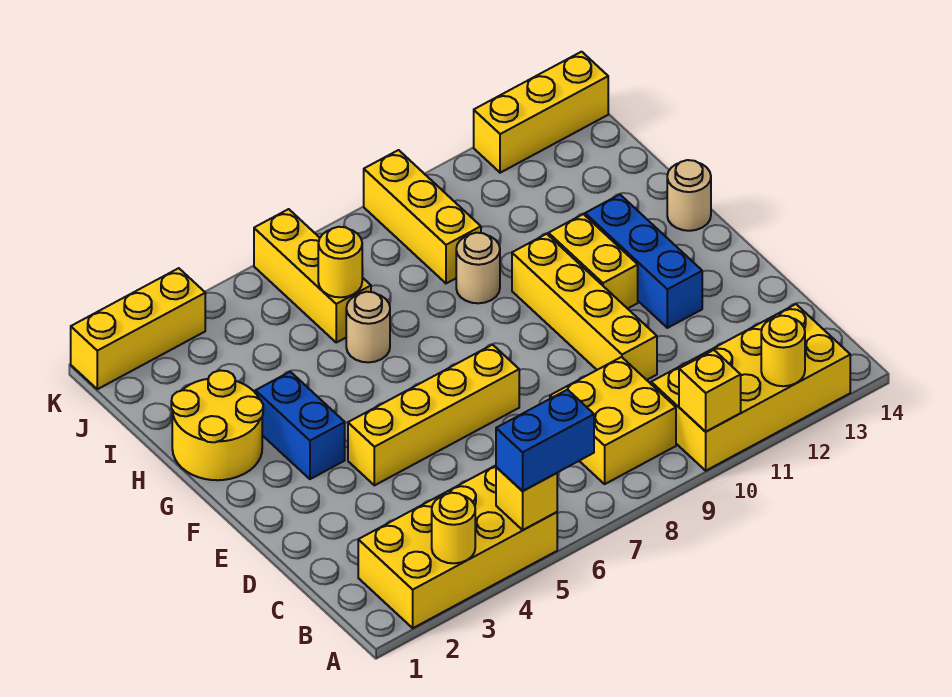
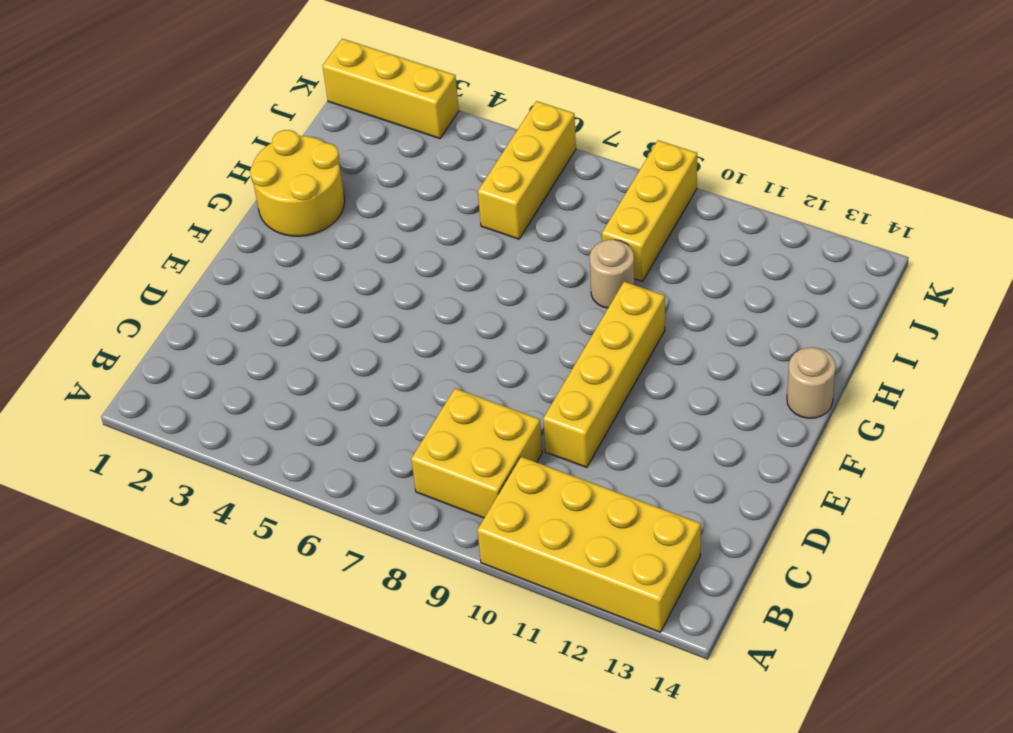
none -> yellow brick A2:B5 level 1
none -> yellow brick E4:E7 level 1
none -> blue brick E12:G12 level 1

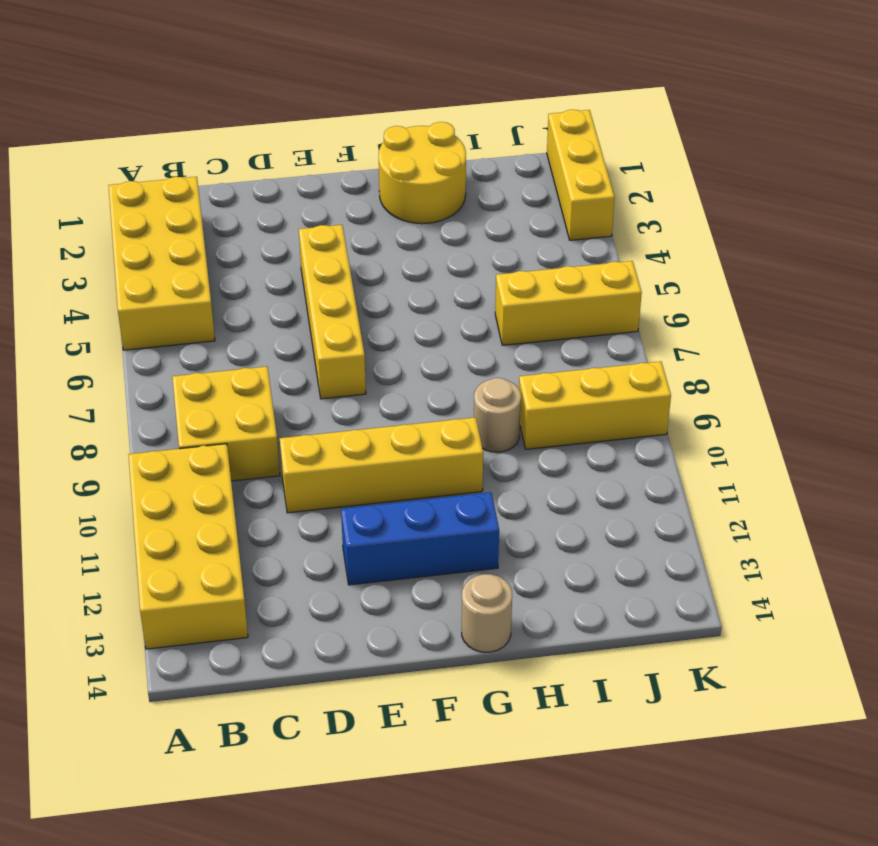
none -> blue brick F3:G3 level 1
none -> yellow brick F11:G11 level 1
none -> tan round brick H6 level 1

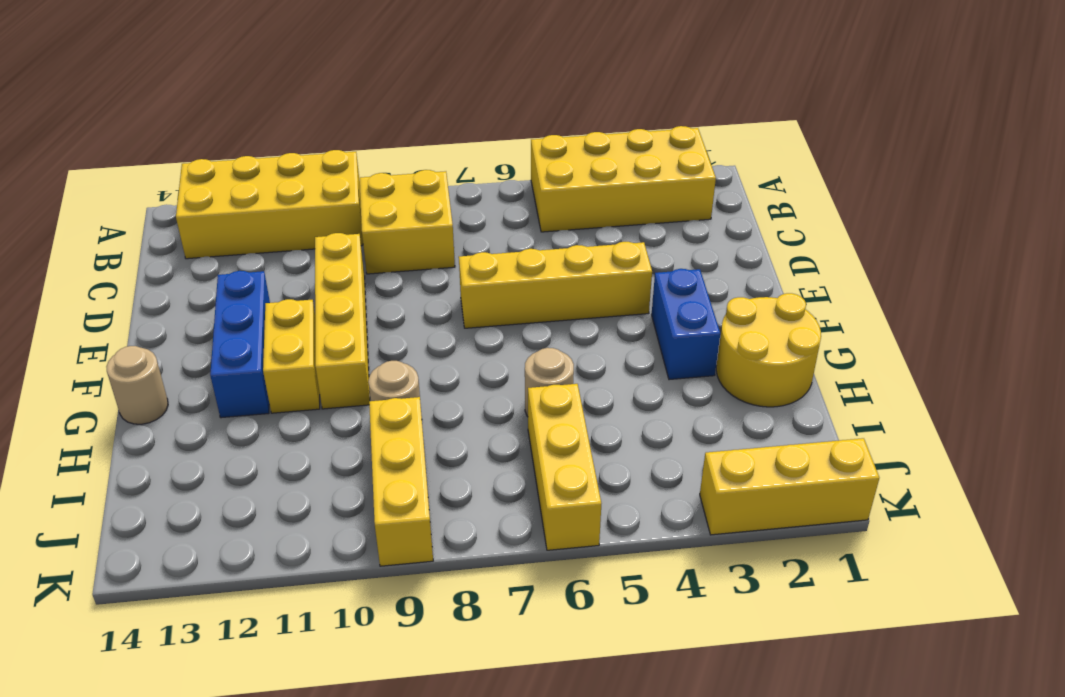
none -> yellow brick K12:K14 level 1
none -> yellow round brick A3 level 2
none -> yellow brick A5 level 2

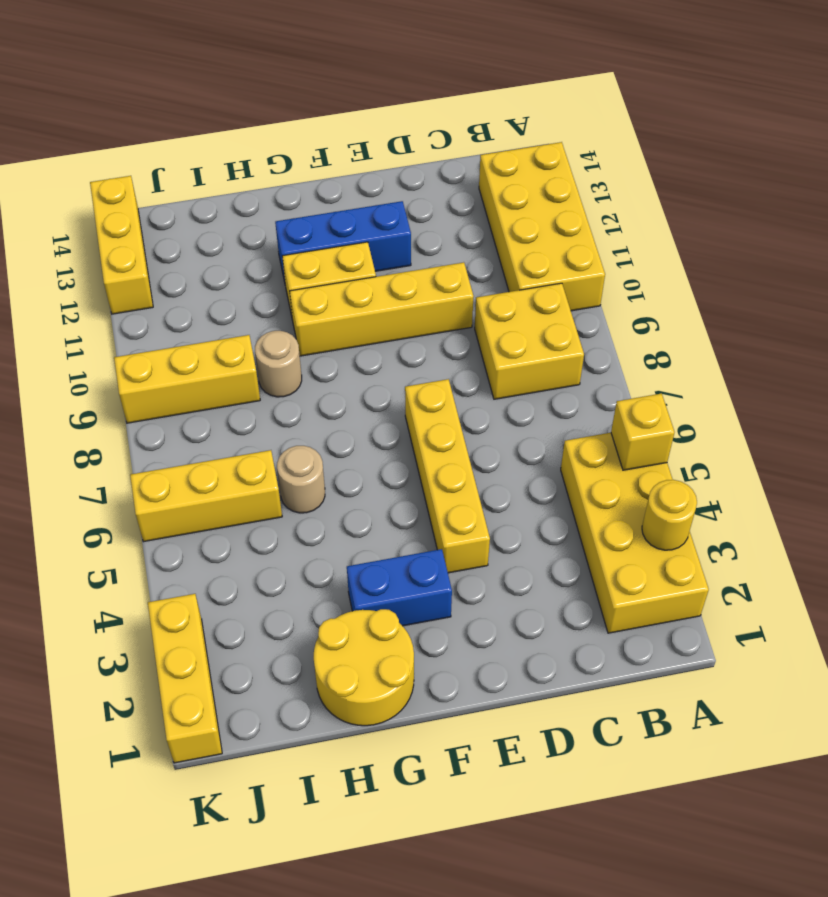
none -> tan round brick G14 level 1
none -> yellow brick A10 level 2
none -> yellow round brick A12 level 2

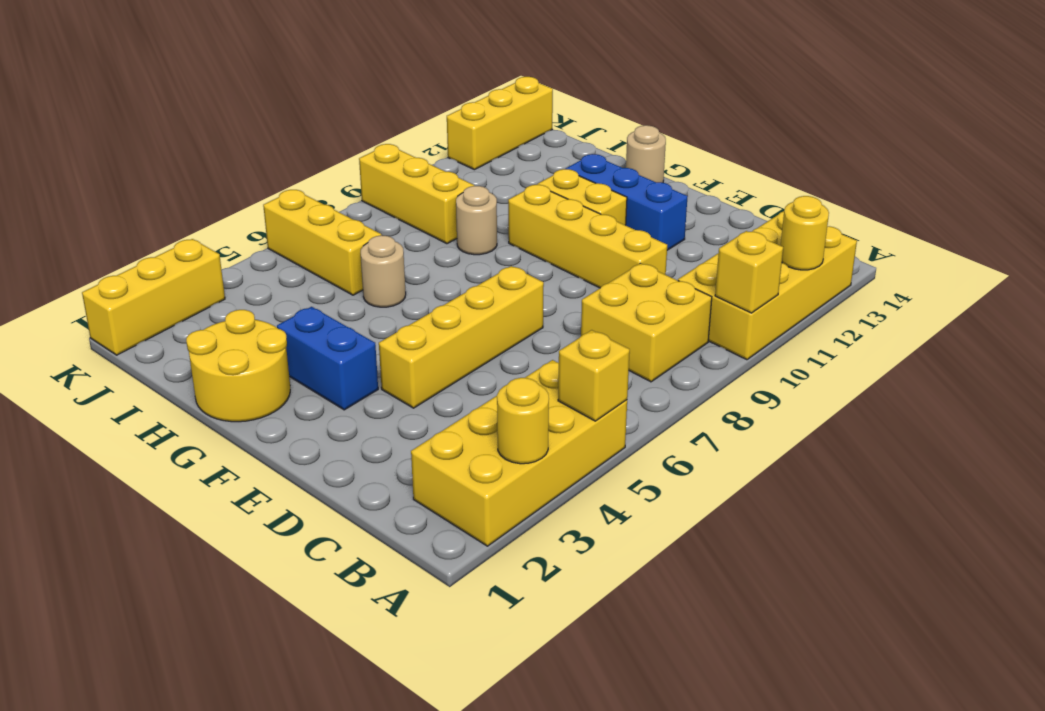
none -> yellow round brick I6 level 2
none -> blue brick A5:A6 level 3

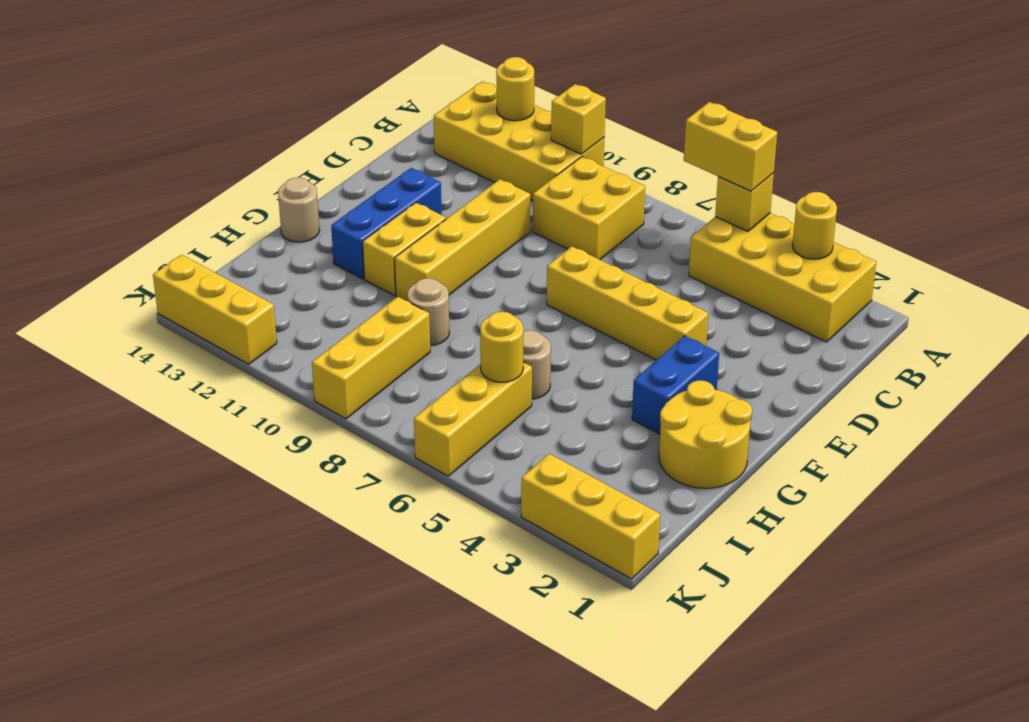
yellow brick A5:A6 level 3 -> blue brick A5:A6 level 3

